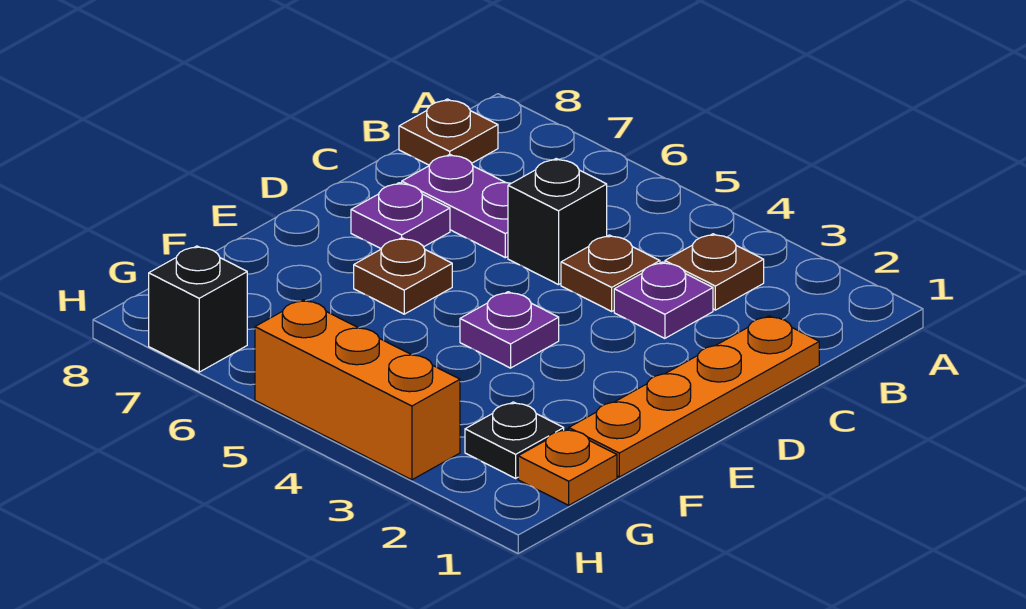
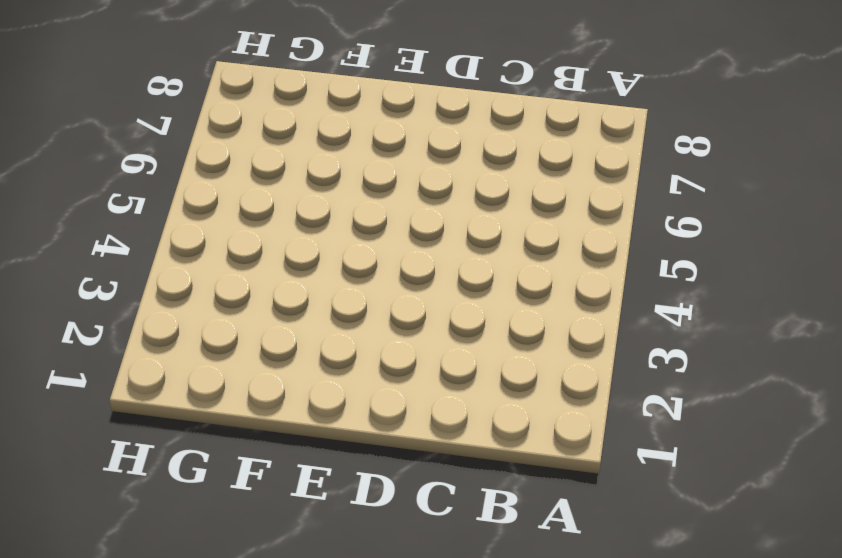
none -> brown plate B3 level 1
none -> brown plate B8 level 1
none -> orange plate C1:F1 level 1

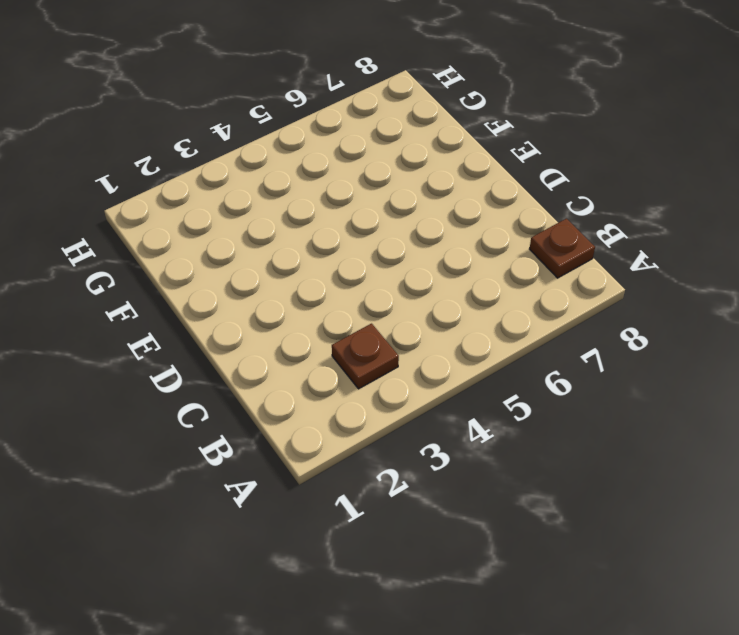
none -> orange plate C1:F1 level 1
none -> purple plate C3 level 1
none -> brown plate C4 level 1

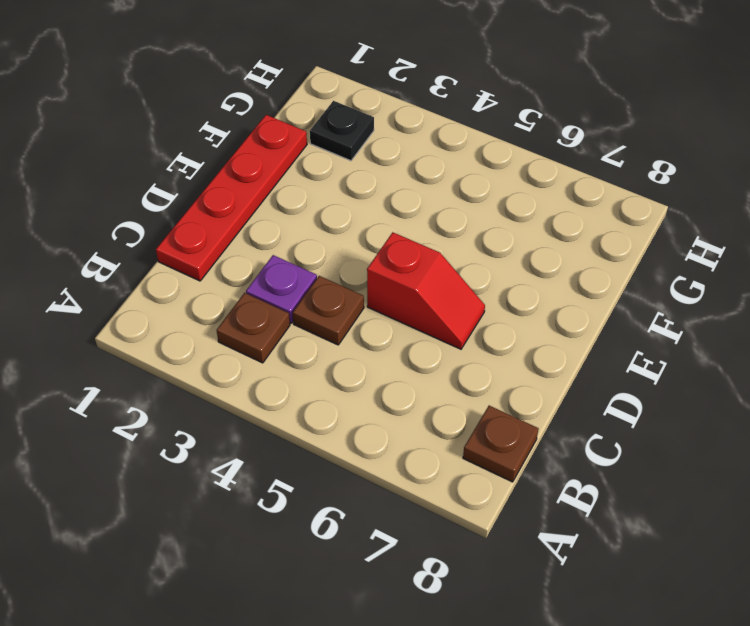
red plate C1:F1 level 1 -> orange plate C1:F1 level 1
red slope D5:D6 level 1 top 5 -> none
none -> black brick C5 level 1
none -> purple plate C6:C7 level 1
none -> purple plate D7 level 1

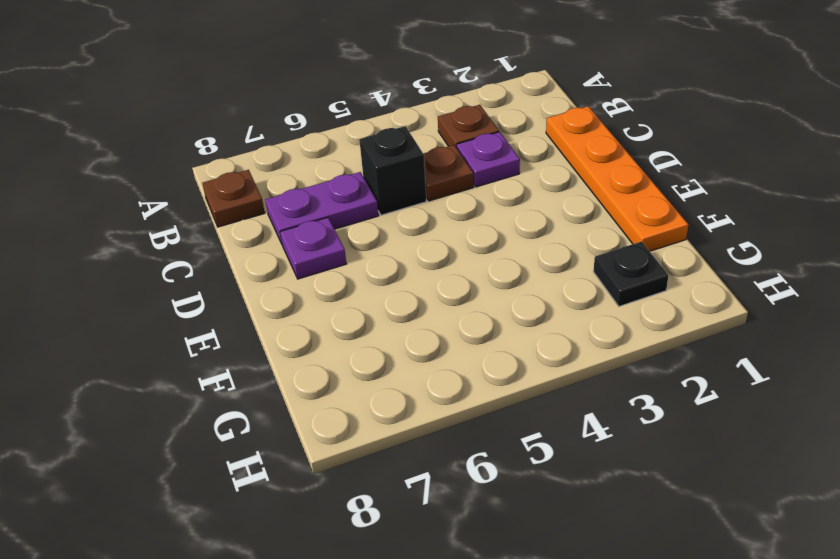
none -> purple plate E4 level 1
none -> brown plate E6 level 1
none -> orange plate G1 level 1

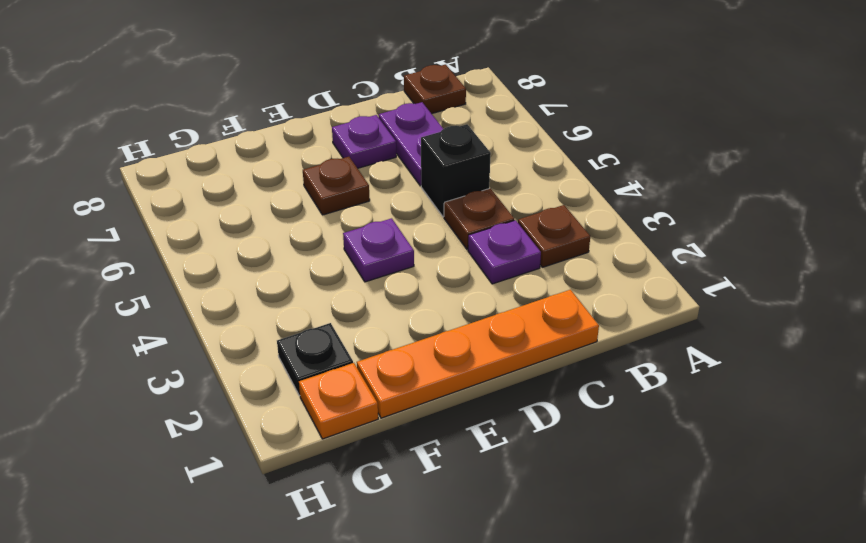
none -> orange brick H3:H5 level 1
none -> black brick H7 level 1

